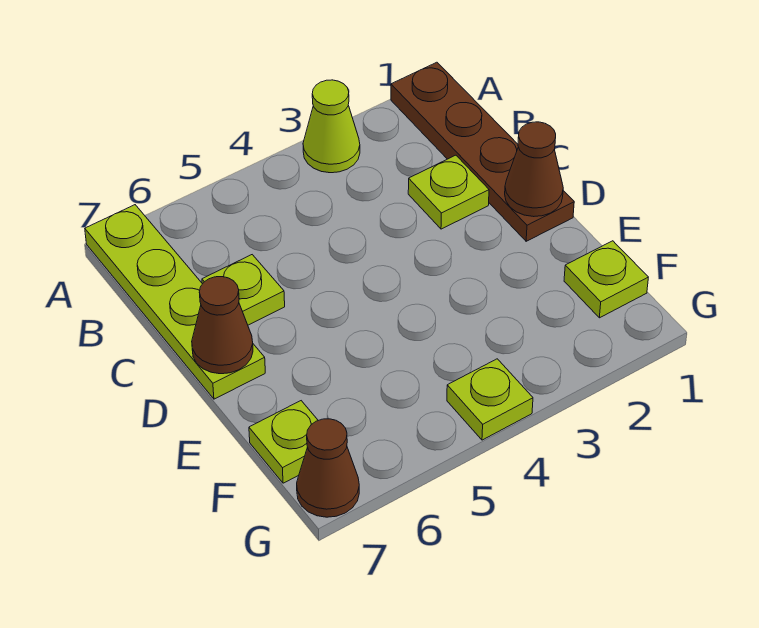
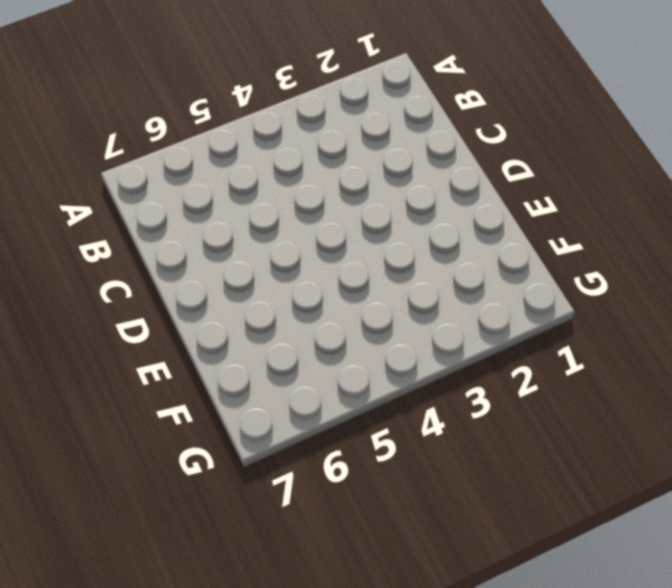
none -> brown plate A1:D1 level 1
none -> lime cone A3 level 1

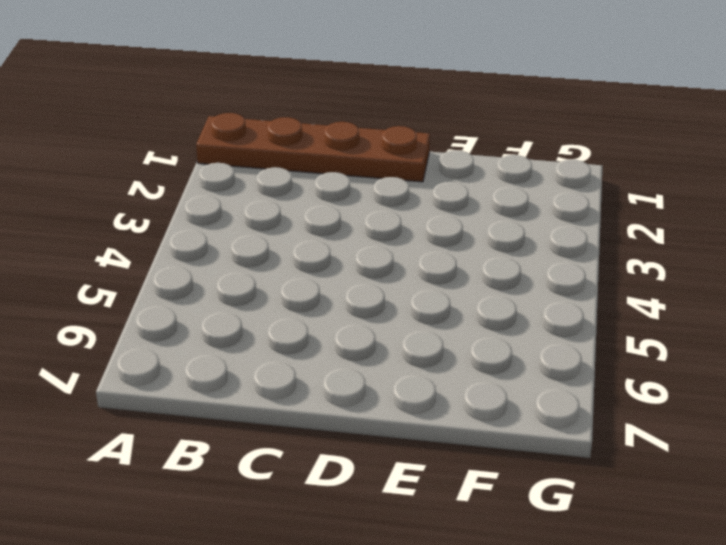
none -> lime cone A3 level 1
none -> lime plate A7:D7 level 1

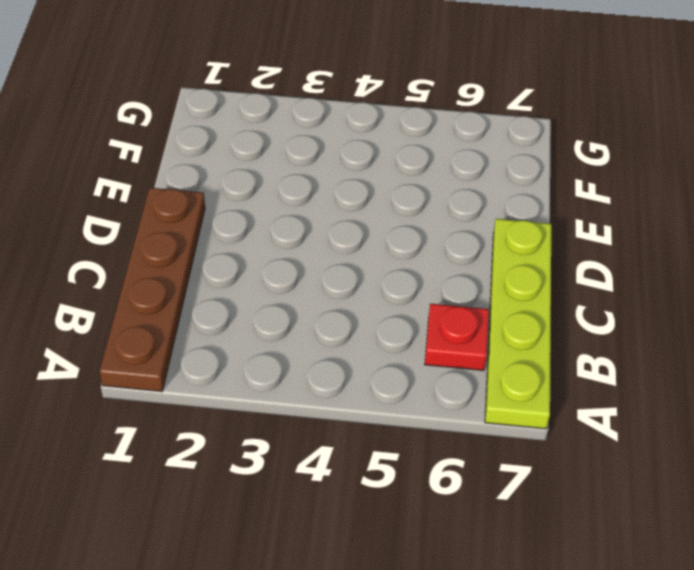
red plate B6 level 1 -> none
none -> lime cone A3 level 1
none -> lime plate C2 level 1

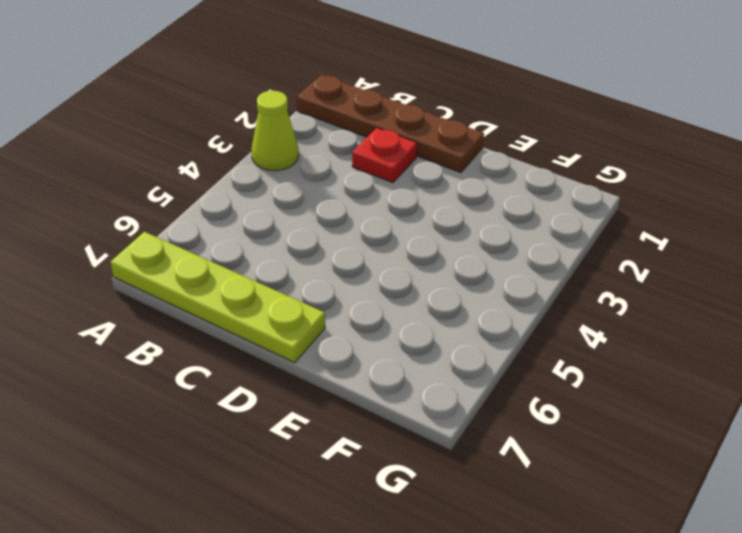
red plate C2 level 1 -> lime plate C2 level 1
none -> lime plate C6 level 1
none -> lime plate F1 level 1

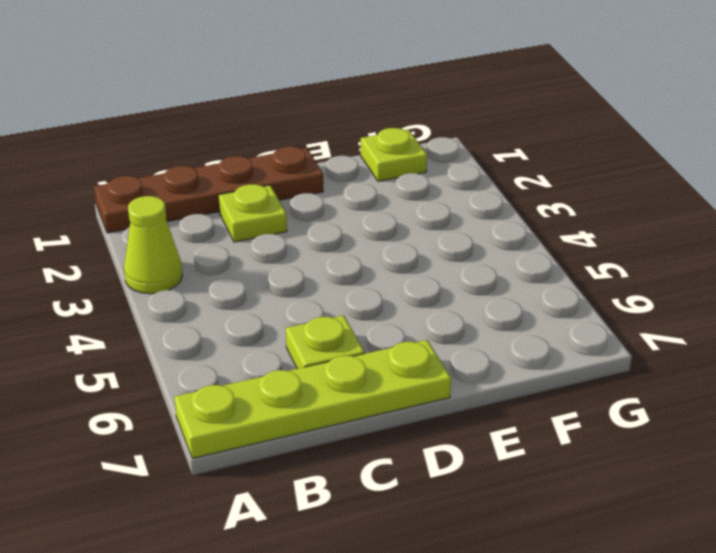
none -> lime plate F7 level 1
none -> lime plate G4 level 1

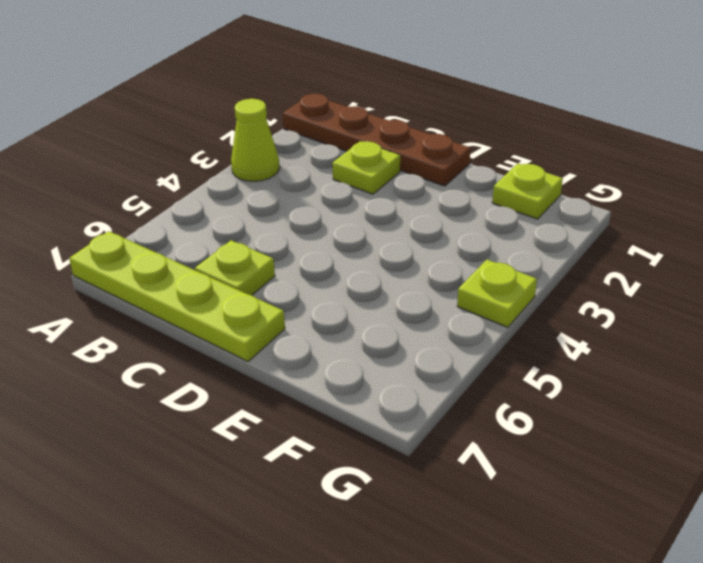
none -> lime plate F7 level 1
none -> brown cone G7 level 1

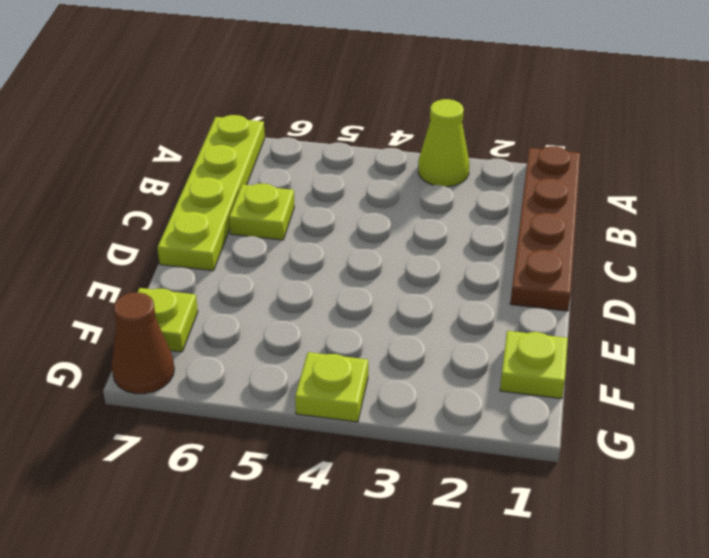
none -> lime plate C2 level 1
none -> brown cone D1 level 2

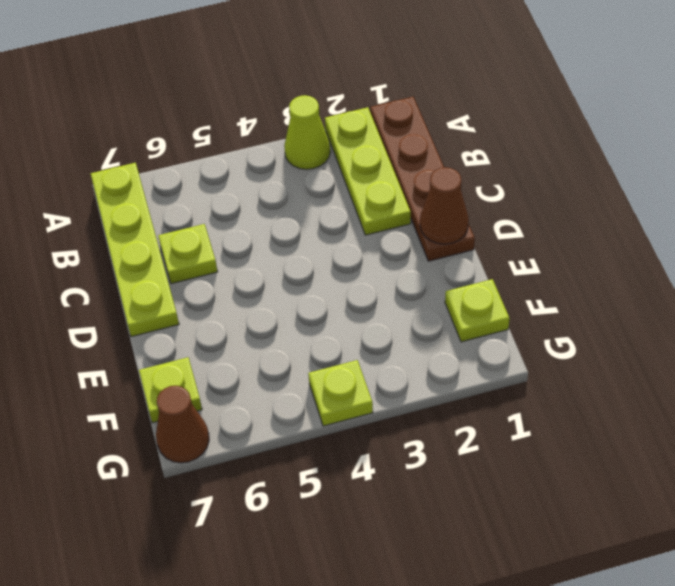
lime plate A2:C2 level 1 -> lime plate C2 level 1
none -> brown cone D7 level 2

